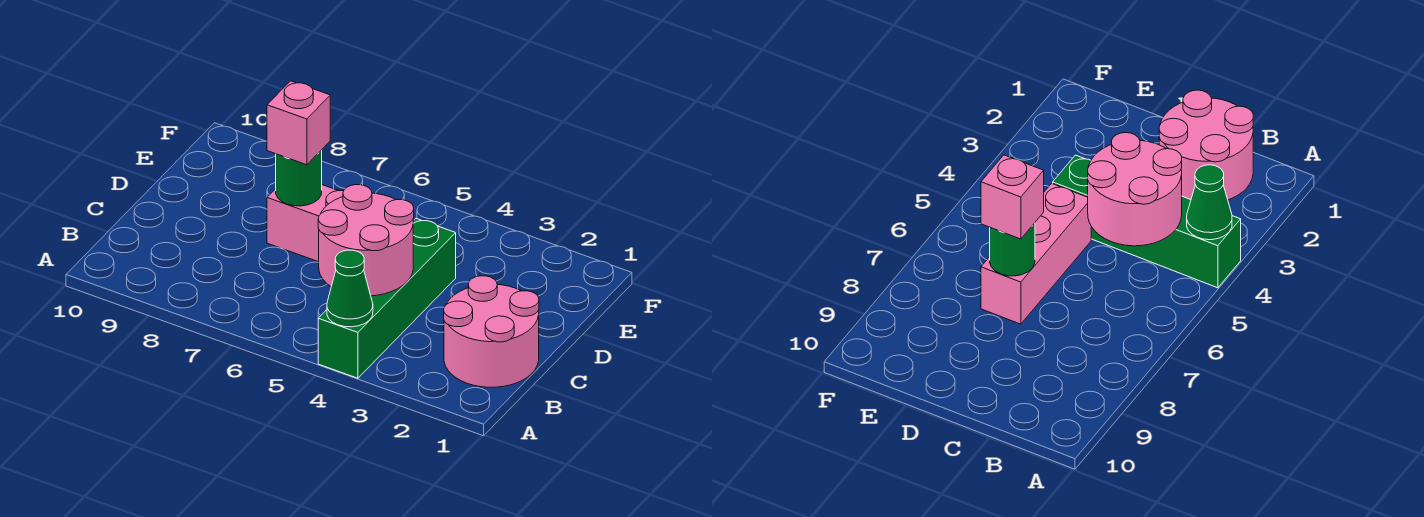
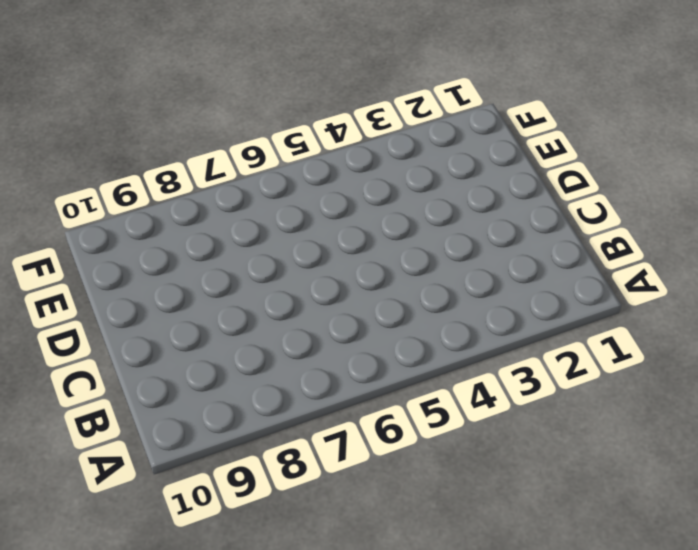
none -> green brick A4:D4 level 1
none -> pink round brick B1:C2 level 1

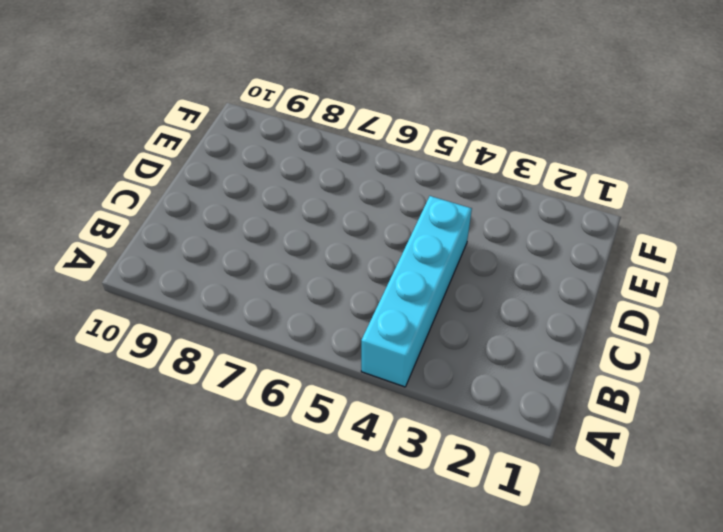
cyan brick A4:D4 level 1 -> green brick A4:D4 level 1
none -> pink round brick B1:C2 level 1
none -> pink brick D5:D7 level 1

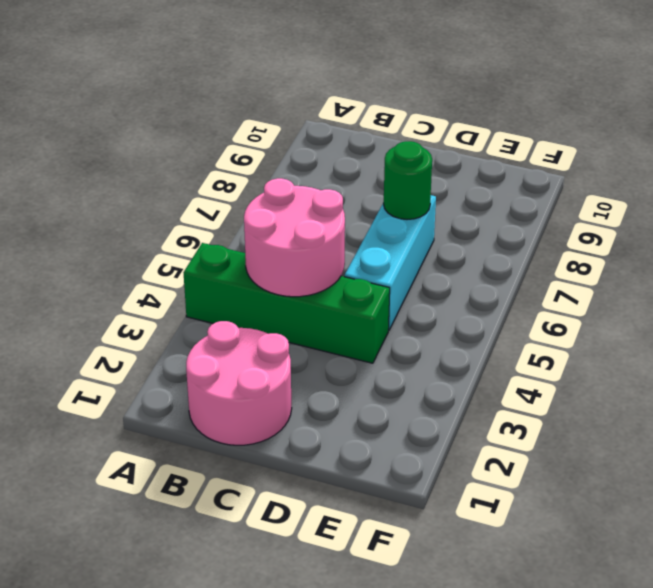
cyan brick D5:D7 level 1 -> pink brick D5:D7 level 1
none -> green cone A4 level 2
none -> pink brick D7 level 3

